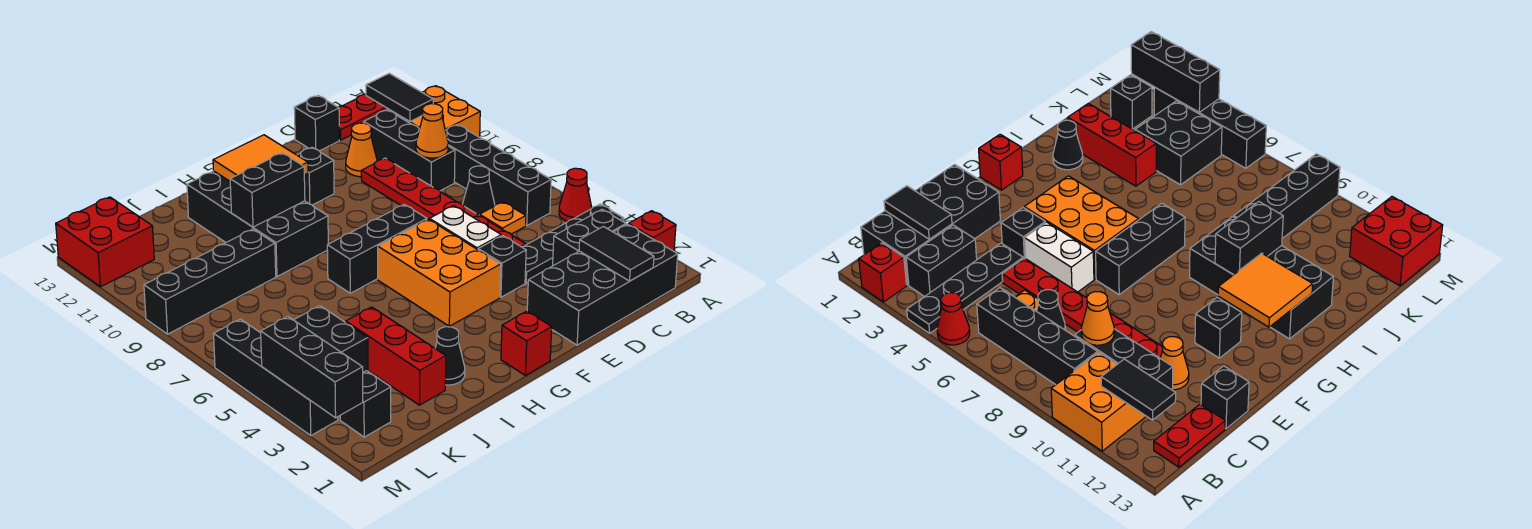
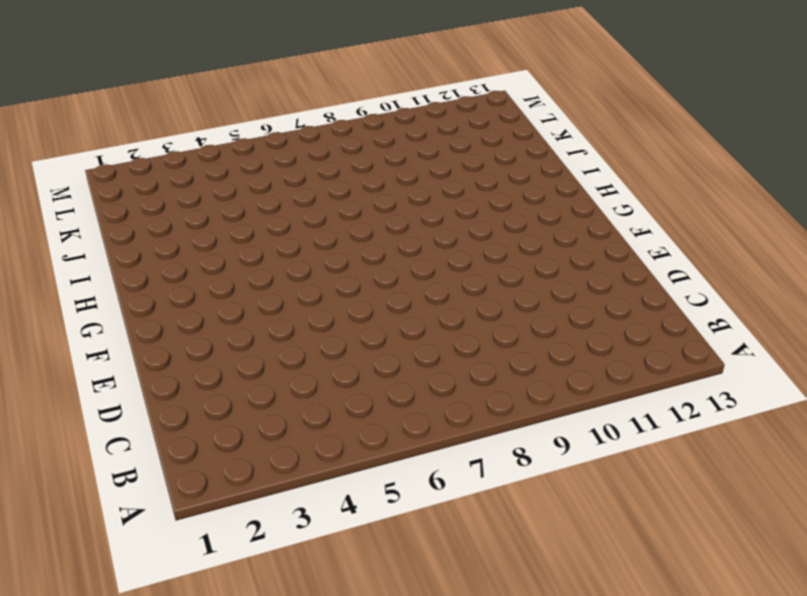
none -> red brick A2 level 1
none -> black plate A4:D4 level 1
none -> red cone A5 level 1
none -> orange brick A10:B11 level 1

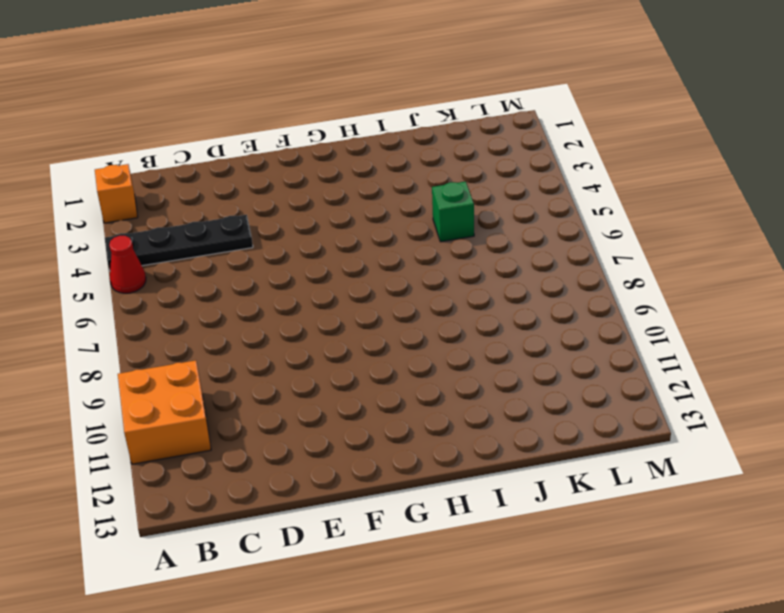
orange brick A2 level 1 -> red brick A2 level 1
green brick J5 level 1 -> none
none -> black brick B1:E2 level 1
none -> black brick B3:C3 level 1
none -> black brick B6:B9 level 1
none -> red plate B13:C13 level 1

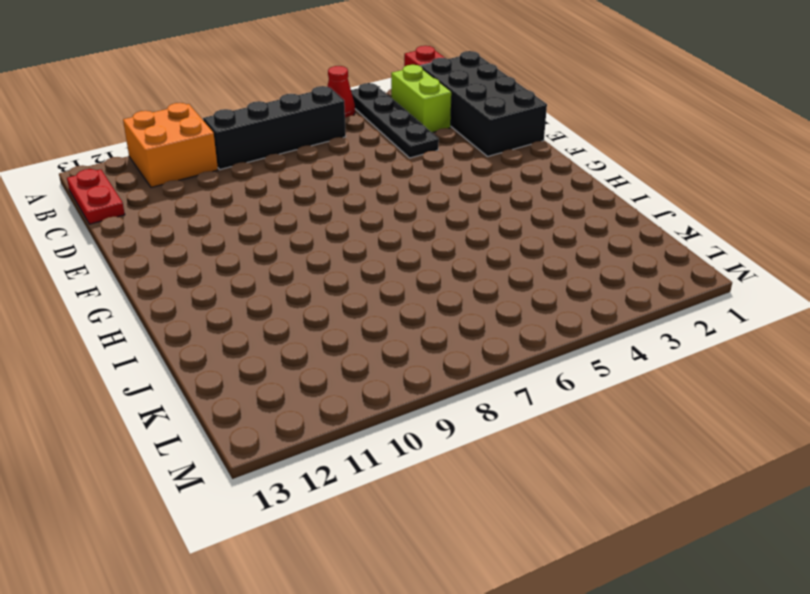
lime brick B3:C3 level 1 -> black brick B3:C3 level 1
none -> orange plate C6 level 1
none -> black cone C7 level 1
none -> black brick C9:C11 level 1
none -> red plate D5:D10 level 1

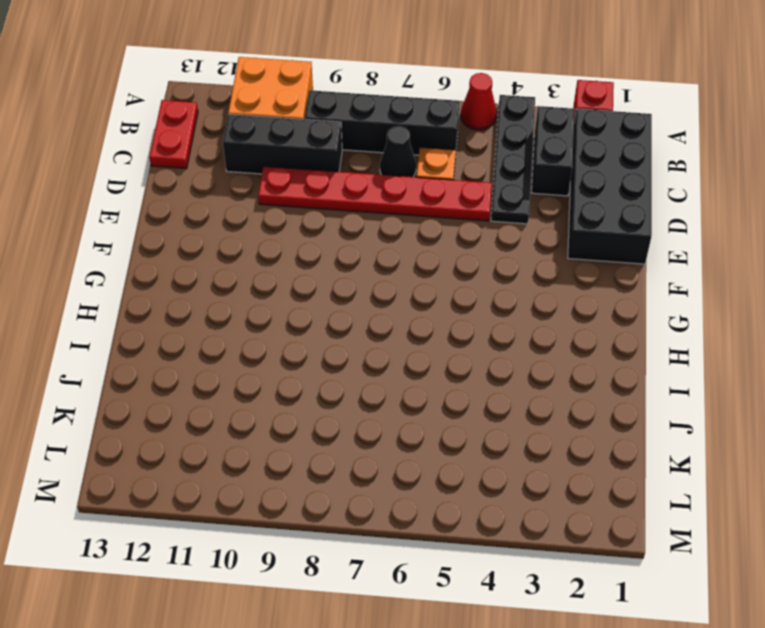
none -> orange cone D11 level 1
none -> black brick D13 level 1
none -> black brick E4 level 1
none -> white brick E5:E6 level 1

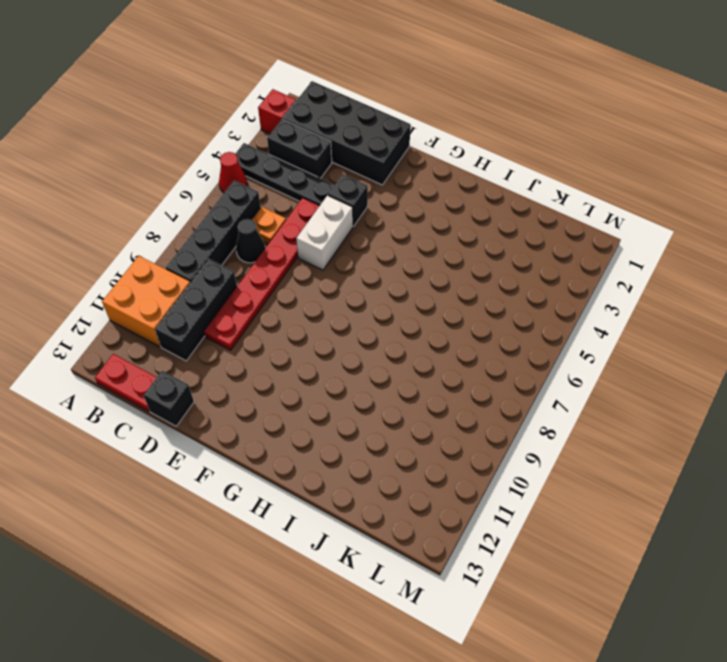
none -> orange cone D11 level 1
none -> orange brick F4:G6 level 1
none -> black brick F7:H7 level 1
none -> black brick F11 level 1

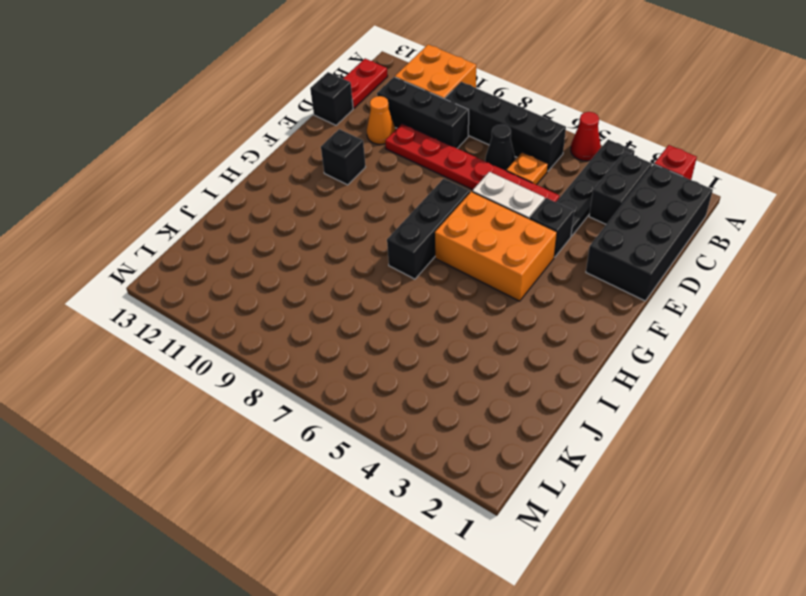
none -> red brick G1 level 1
none -> black brick H9:I12 level 1
none -> black cone I2 level 1
none -> red brick J2:J4 level 1

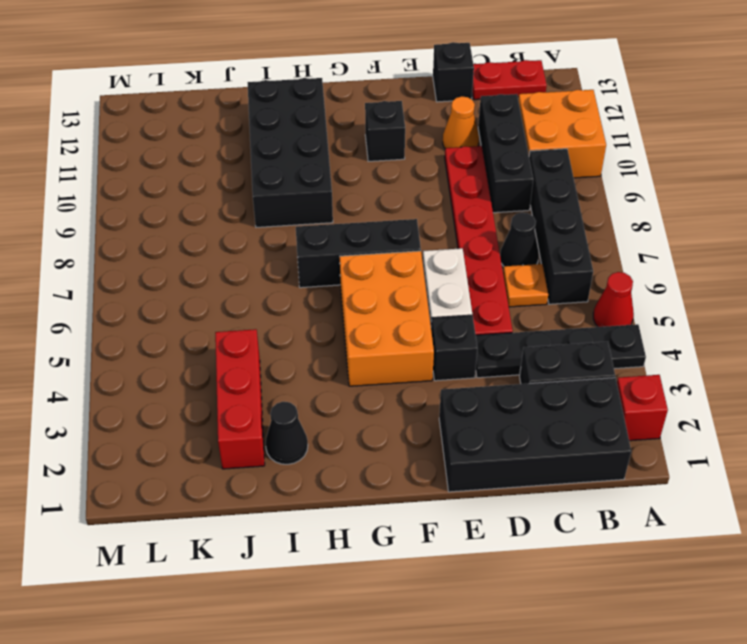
none -> red brick G1 level 1
none -> black brick J9:M9 level 1
none -> black brick K4:L5 level 1
none -> black brick L2 level 1

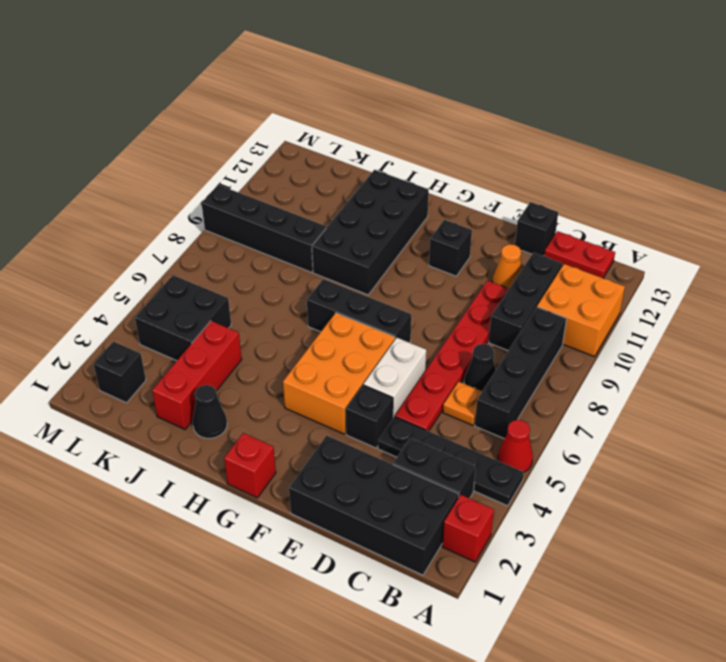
none -> red brick L12:M13 level 1
none -> black brick M3:M6 level 1
none -> black tile B11:B12 level 2
none -> black tile C1:C2 level 2

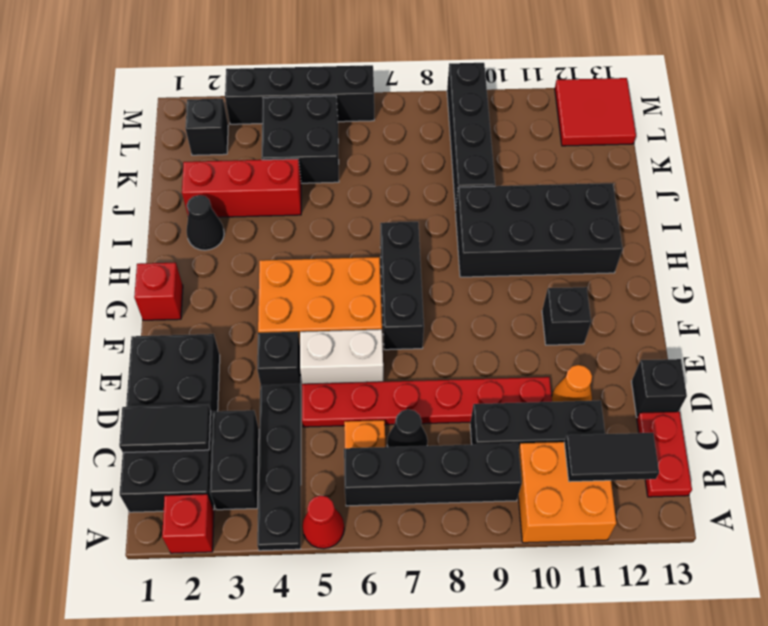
red tile L12:M13 level 1 -> red brick L12:M13 level 1
none -> orange cone C9 level 2
none -> orange tile G11:H12 level 2
none -> black brick H10:I10 level 2
none -> black brick M2:M4 level 2

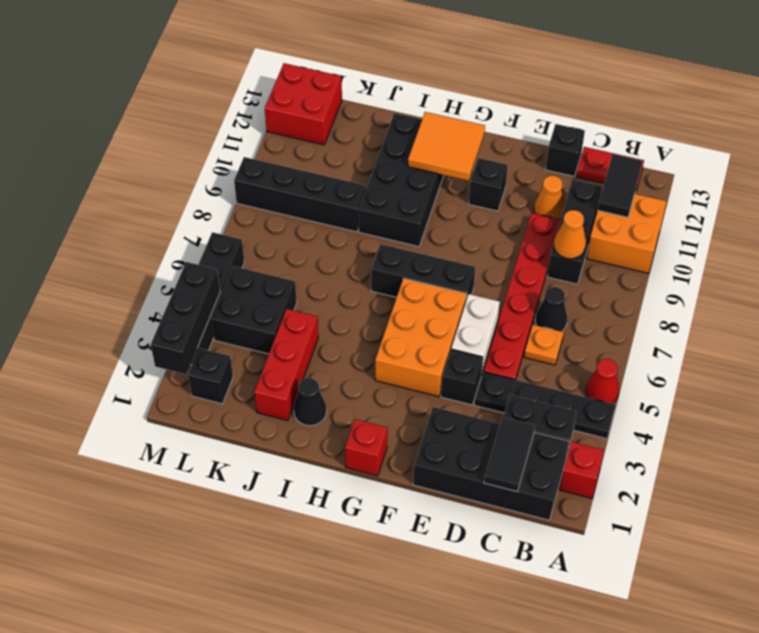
none -> black brick B6:B9 level 1
none -> black brick H10:I10 level 2

